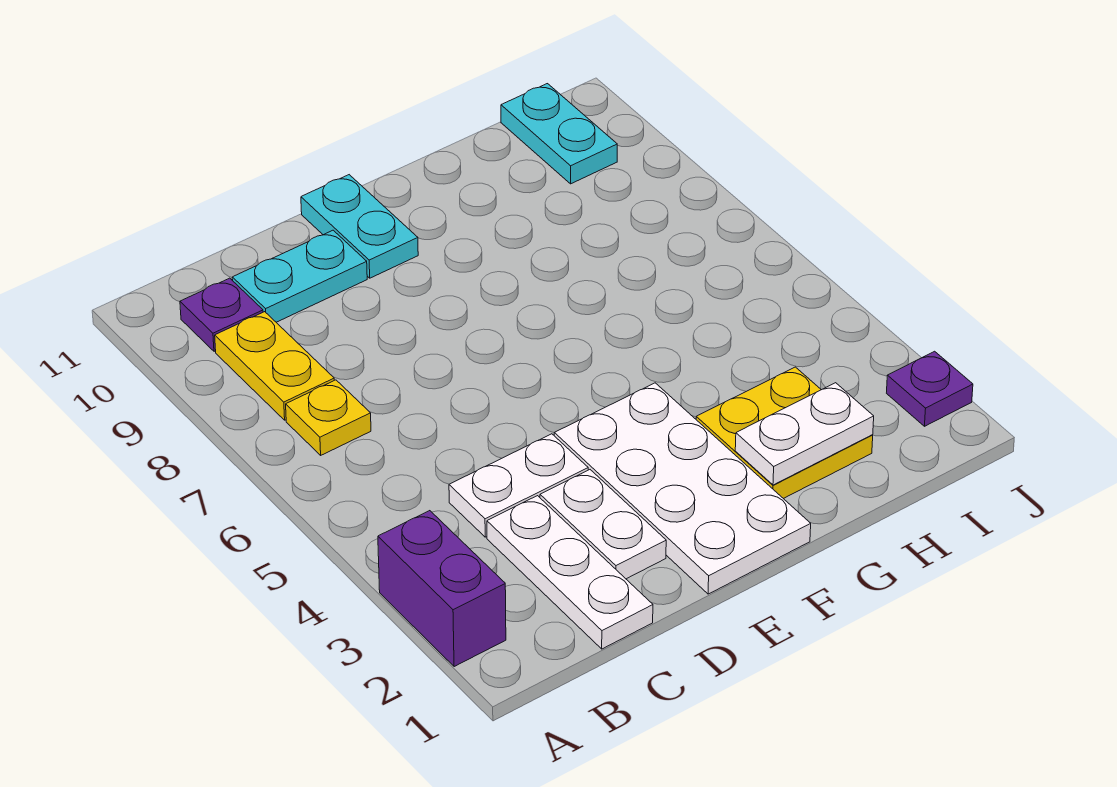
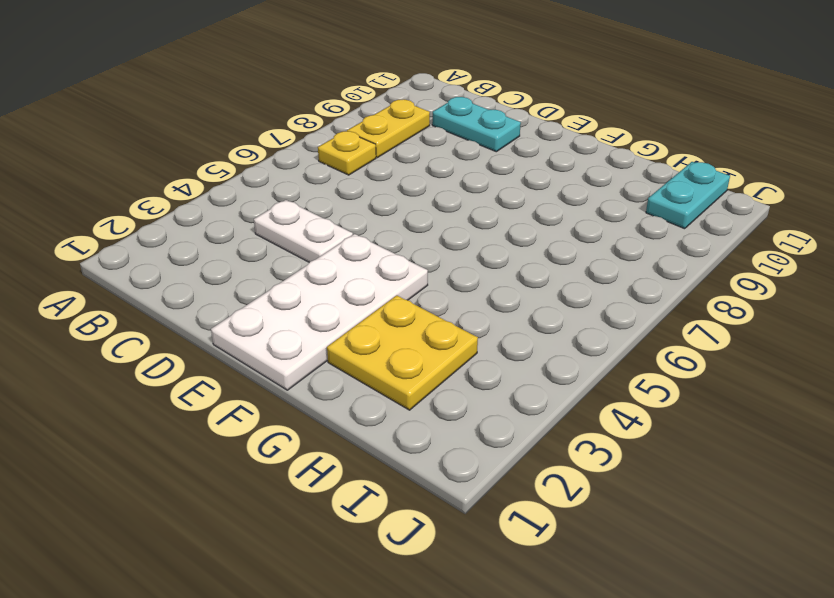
none -> purple brick A2:A3 level 1
none -> purple plate B10 level 1
none -> white plate C1:C3 level 1

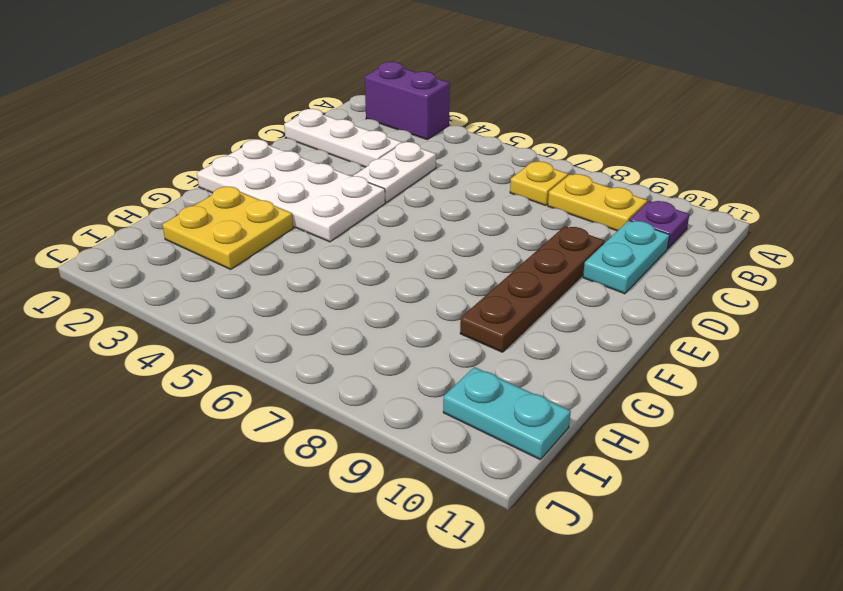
brown plate D9:G9 level 1 -> none
none -> white plate D2:D3 level 1
none -> cyan plate E10:E11 level 1
none -> purple plate J2 level 1

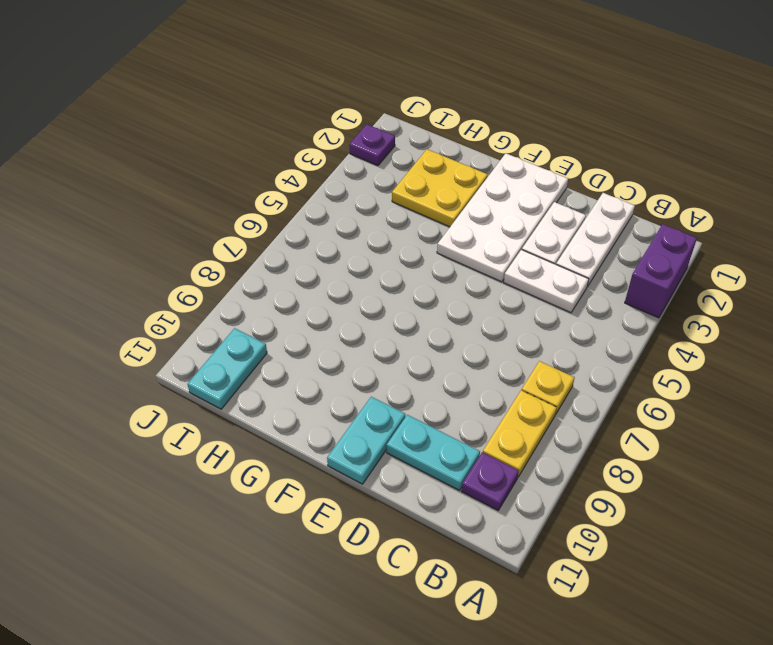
none -> white plate G2:H2 level 2

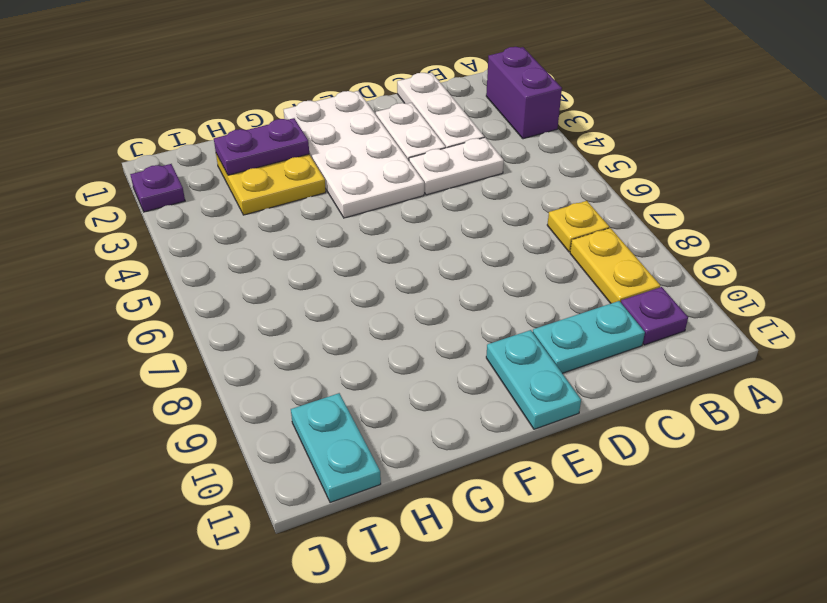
purple plate G2:H2 level 2 -> white plate G2:H2 level 2

